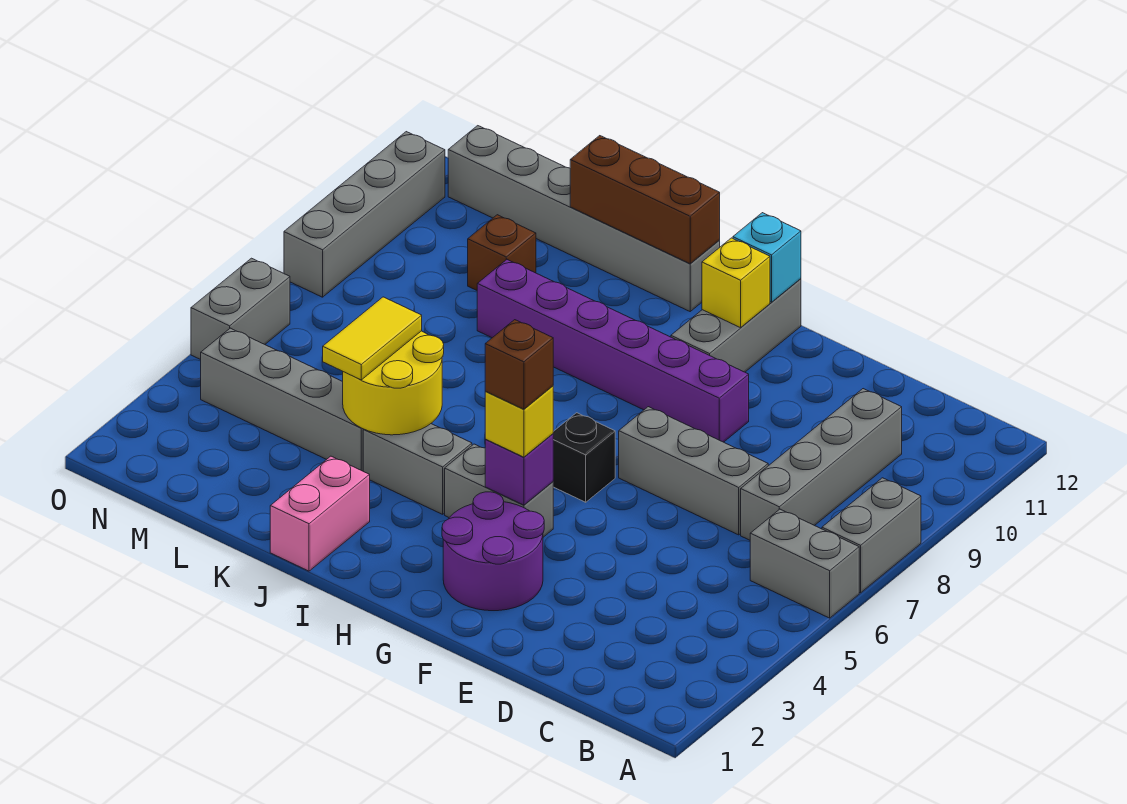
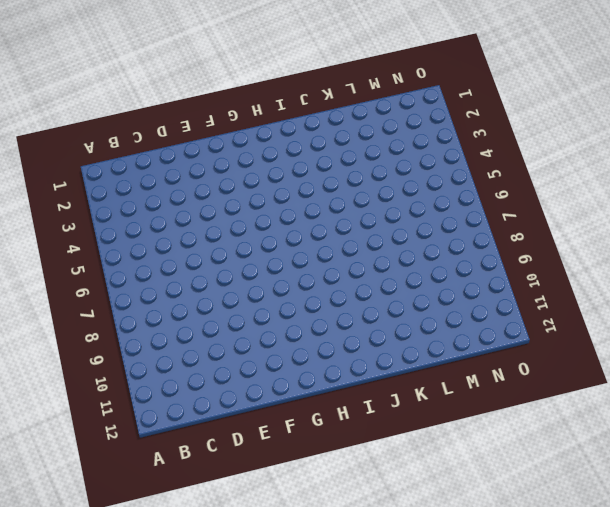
none -> grey brick A6:B6 level 1
none -> grey brick A7:A8 level 1
none -> grey brick C7:C10 level 1

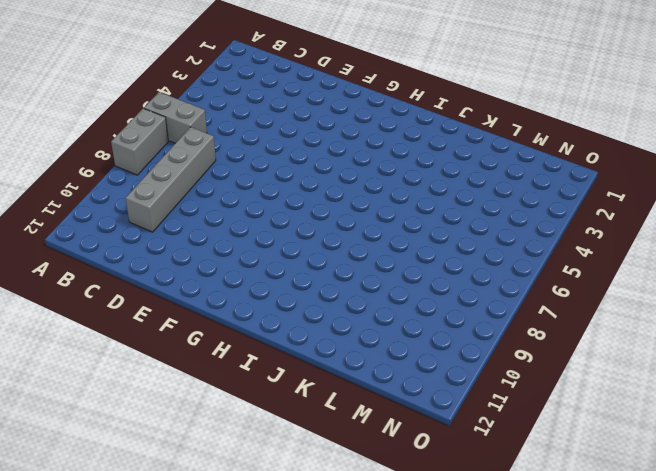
none -> grey brick D7:F7 level 1
none -> purple round brick F2:G3 level 1
none -> purple brick F9:K9 level 1

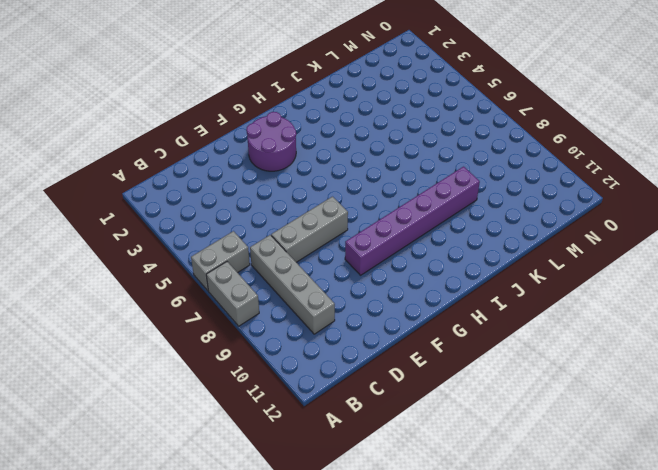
none -> grey brick G4:H4 level 1
none -> black brick G6 level 1
none -> grey brick G10:G12 level 1

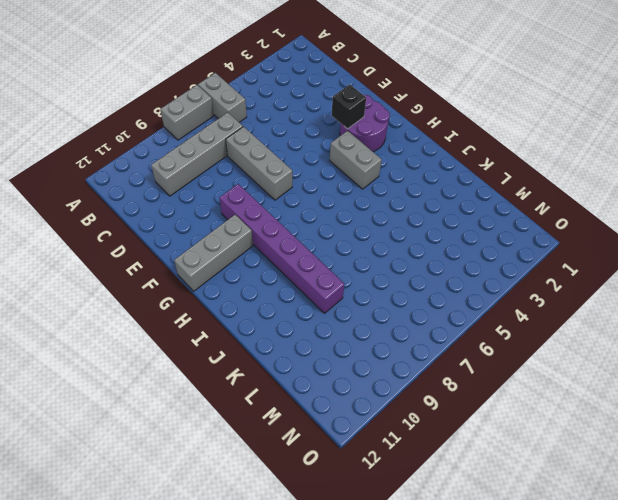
black brick F3 level 2 -> black brick G6 level 1
none -> grey brick I4:J4 level 1
none -> grey brick I12:N12 level 1
none -> pink brick J1:J2 level 1

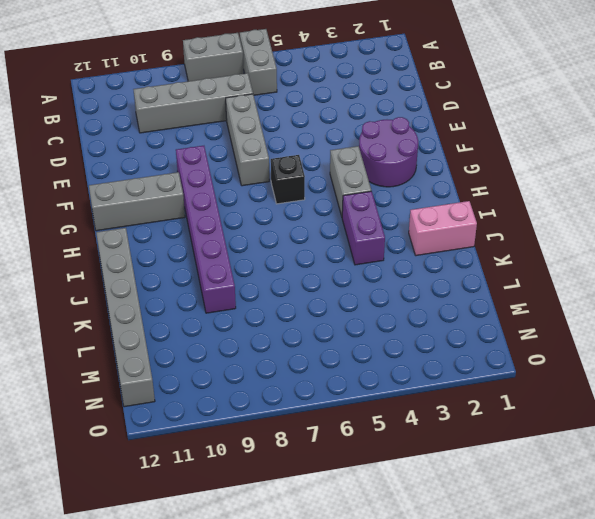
purple brick I4:J4 level 1 -> grey brick I4:J4 level 1
none -> grey brick K4:N4 level 1
none -> brown brick L10 level 1
none -> grey brick O5:O6 level 1

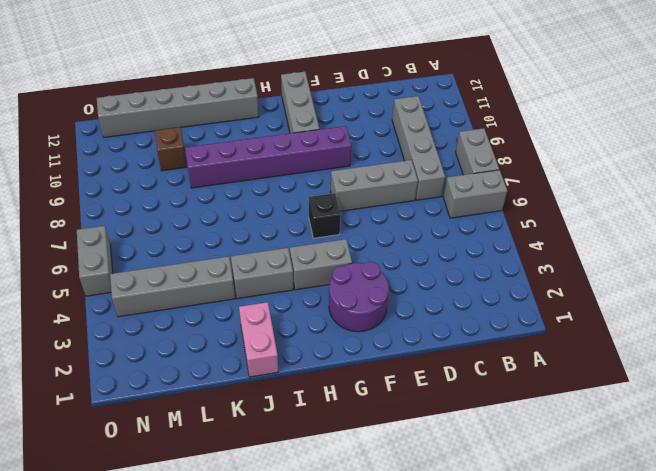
none -> grey brick O8:O11 level 1
none -> purple brick G4 level 2
none -> yellow brick G11 level 2

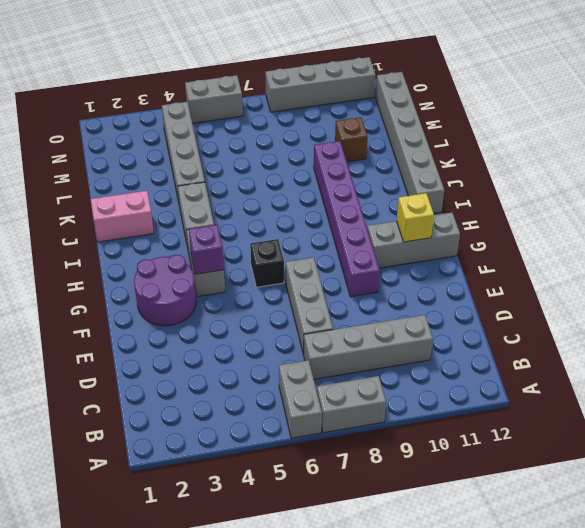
none -> cyan brick G12 level 2
none -> brown brick I12:K12 level 2
none -> yellow round brick J4:K5 level 2

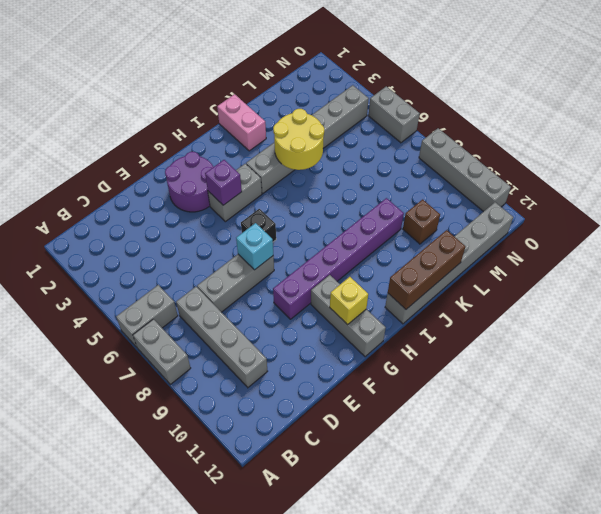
cyan brick F7 level 2 -> cyan brick G12 level 2
none -> yellow brick G4 level 3
none -> yellow tile K4:K5 level 3
none -> brown brick G4 level 4

